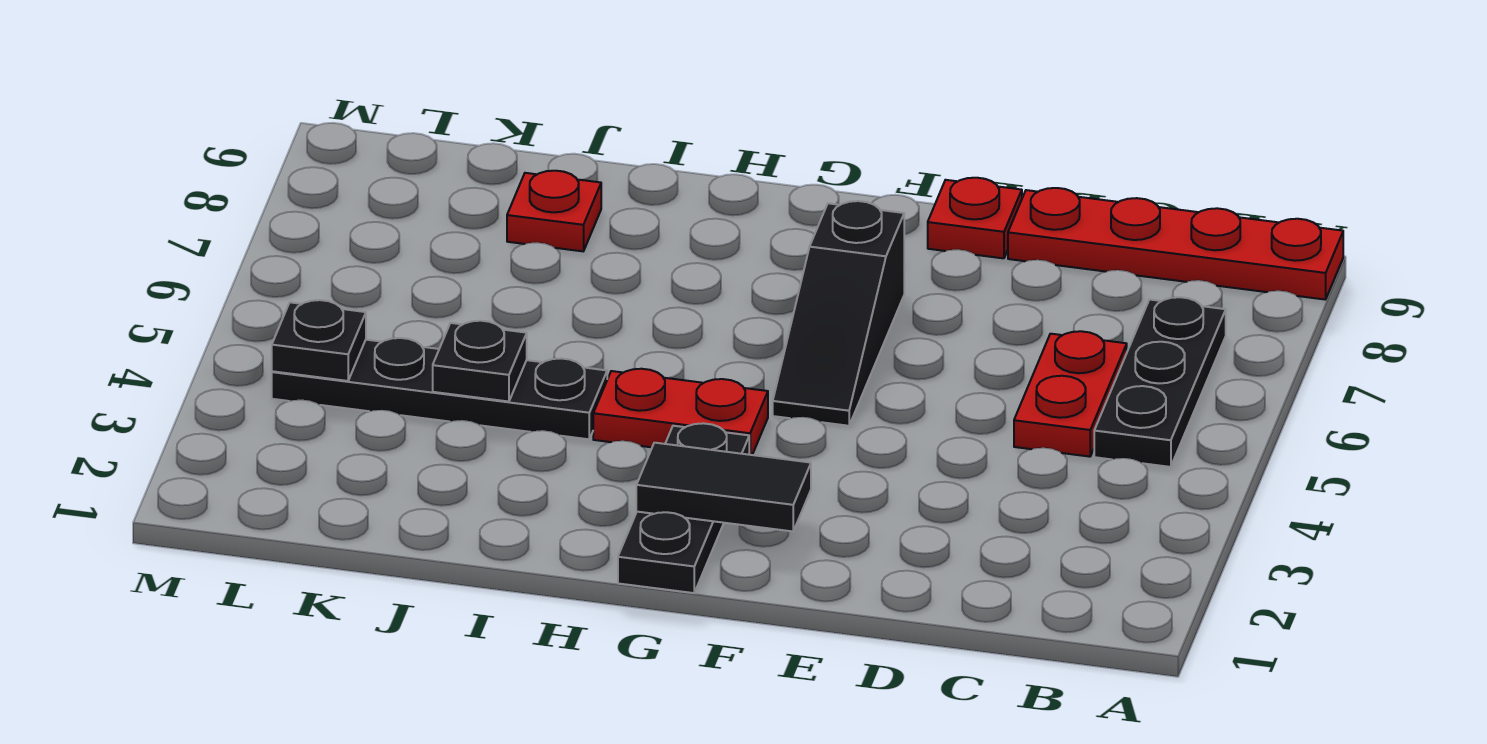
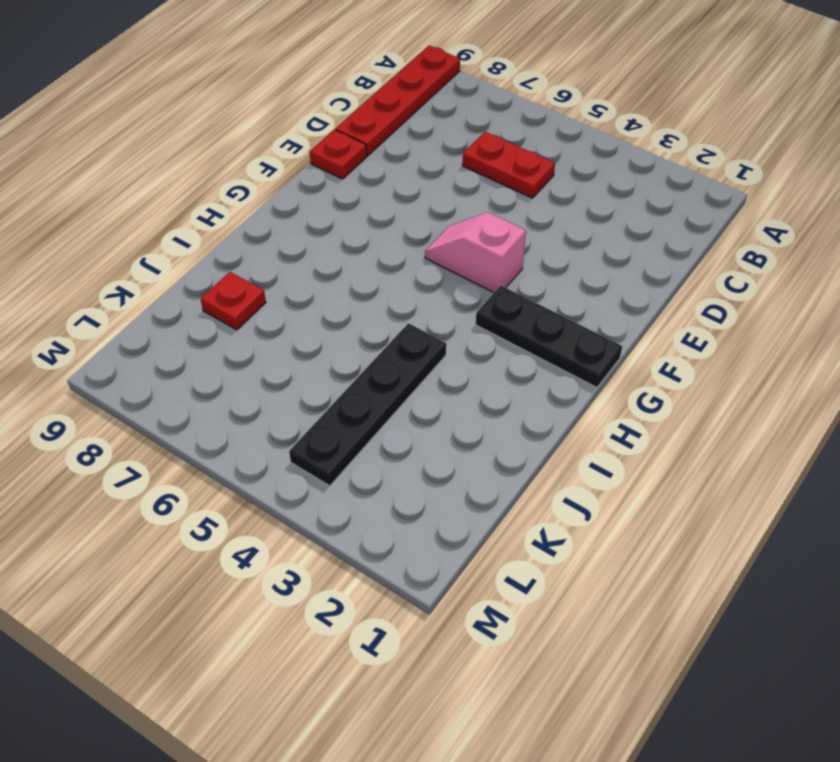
pink slope F4:F5 level 1 top 4 -> black slope F5:F7 level 1 top 7
none -> black plate B5:B7 level 1
none -> red plate G4:H4 level 1
none -> black tile F2:G2 level 2

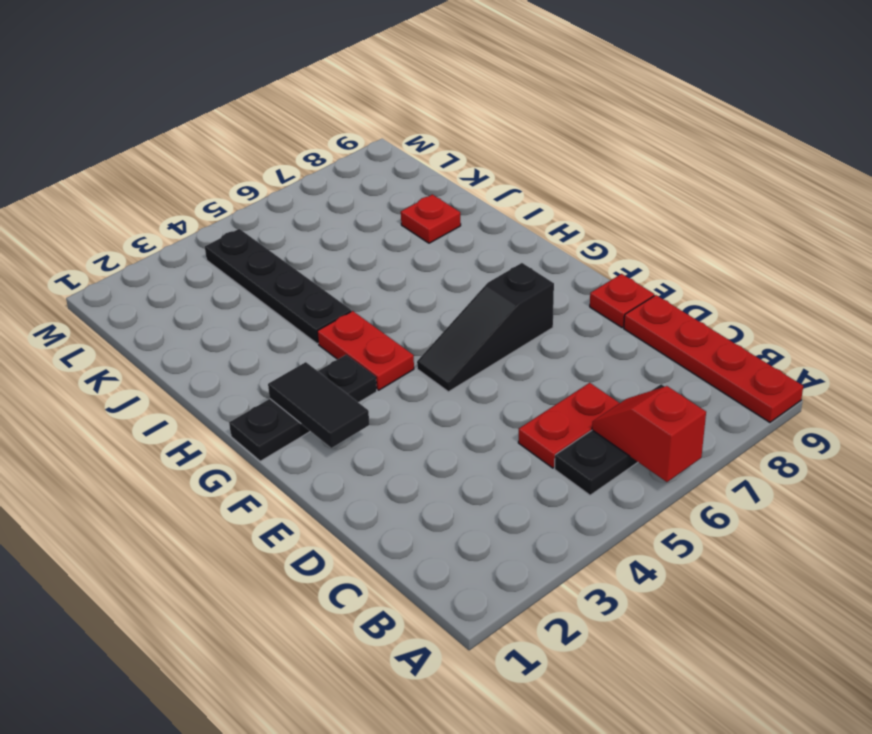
red slope A6:B6 level 2 top A -> none
none -> black plate J4 level 2
none -> black plate L4 level 2

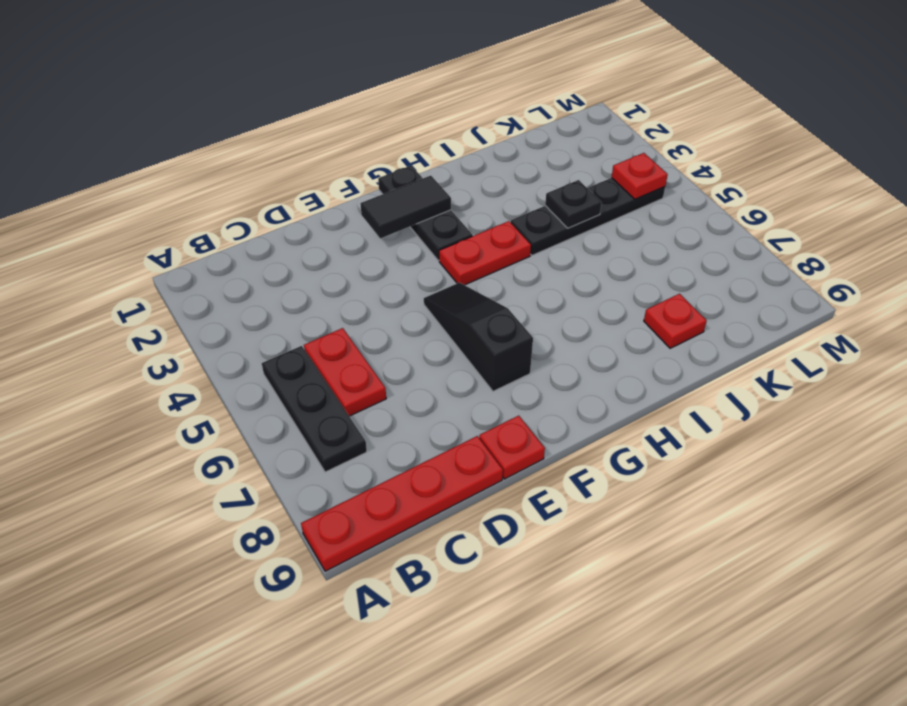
red plate L4 level 2 -> black plate L4 level 2

